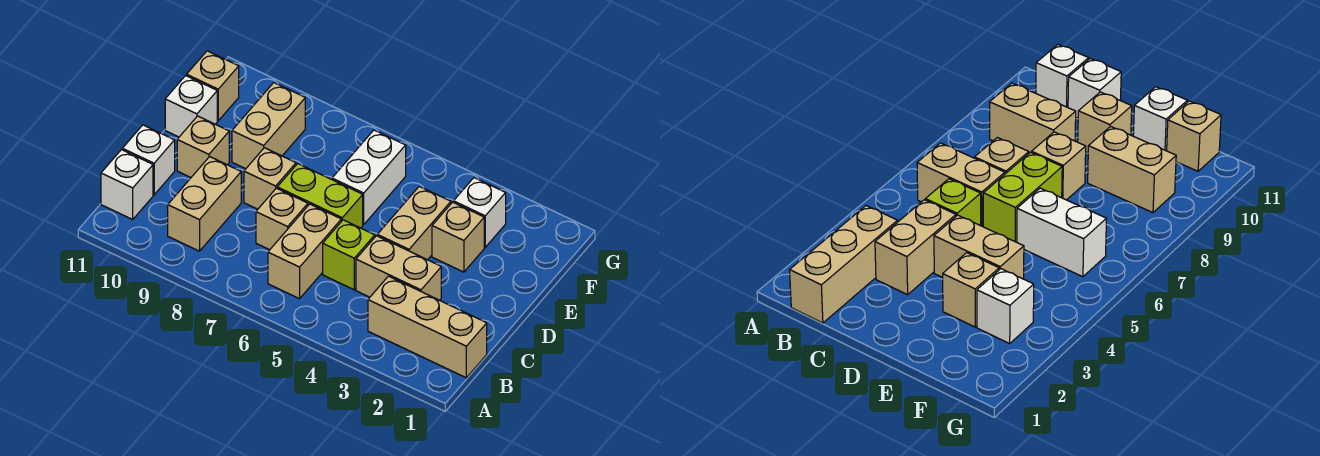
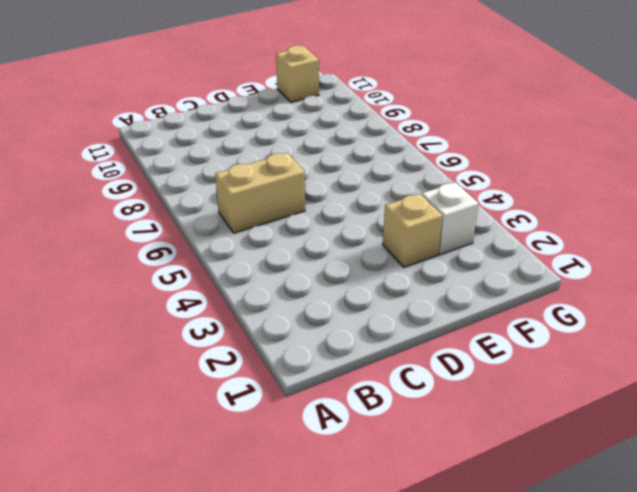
none -> tan brick B1:B3 level 1
none -> tan brick B9:C9 level 1
none -> white brick B11 level 1

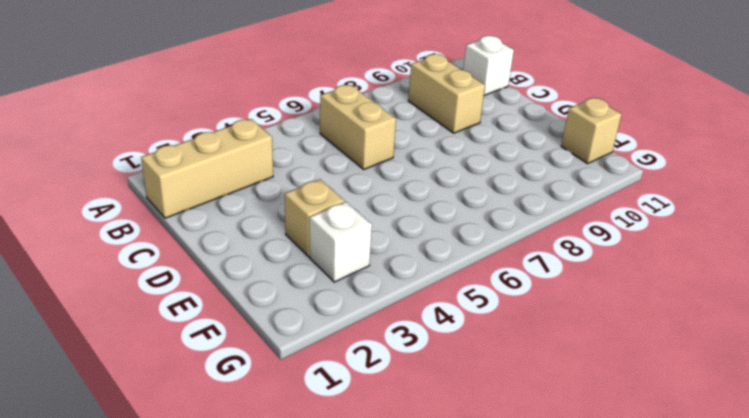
none -> tan brick C3:C4 level 1
none -> lime brick C5 level 1
none -> tan brick C7 level 1

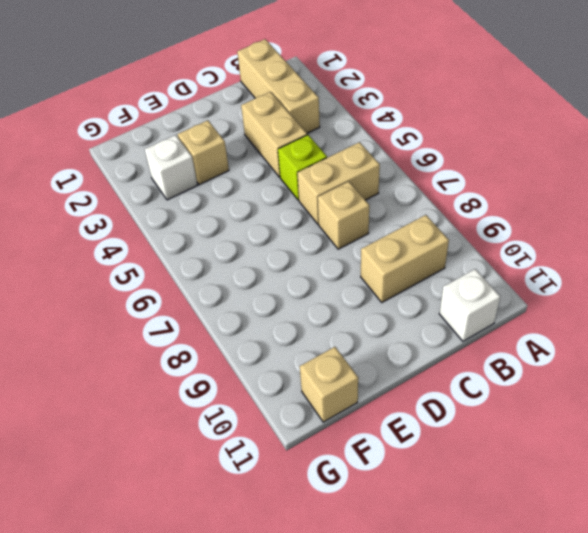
none -> white brick C11 level 1
none -> tan brick D4:E4 level 1
none -> lime brick D6:D7 level 1

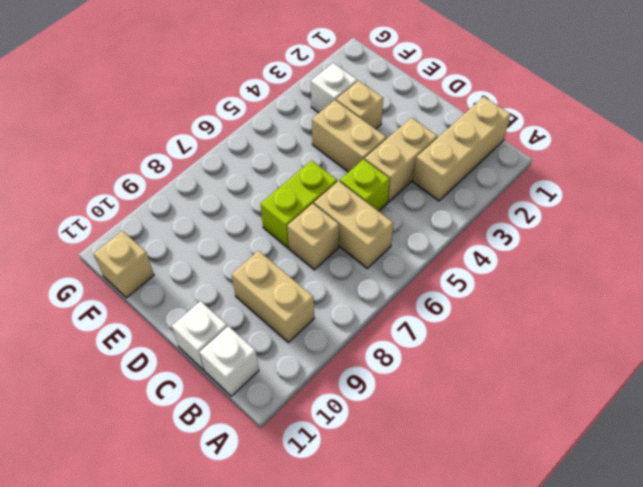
none -> tan brick D8 level 1
none -> tan brick D10 level 1
none -> white brick E6:F6 level 1

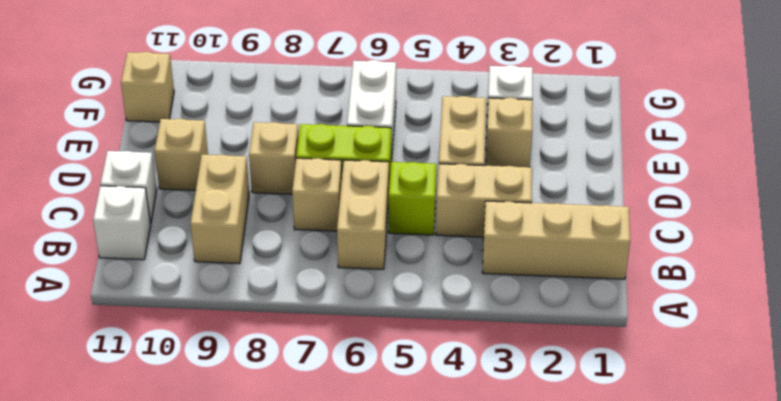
none -> tan brick E9:F9 level 1
none -> white brick E11 level 1

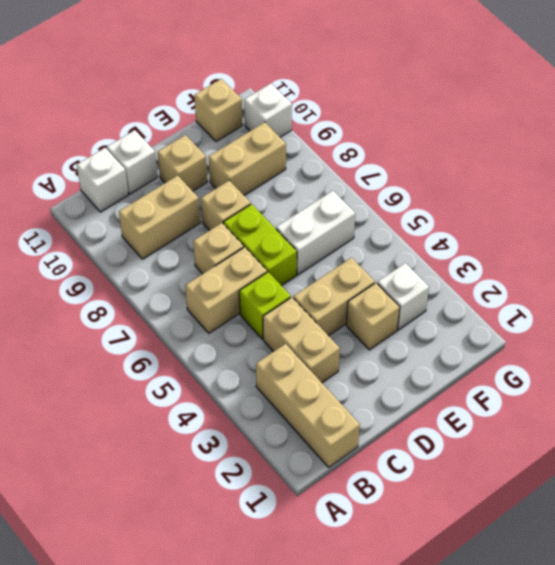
white brick G10 level 1 -> white brick E11 level 1

